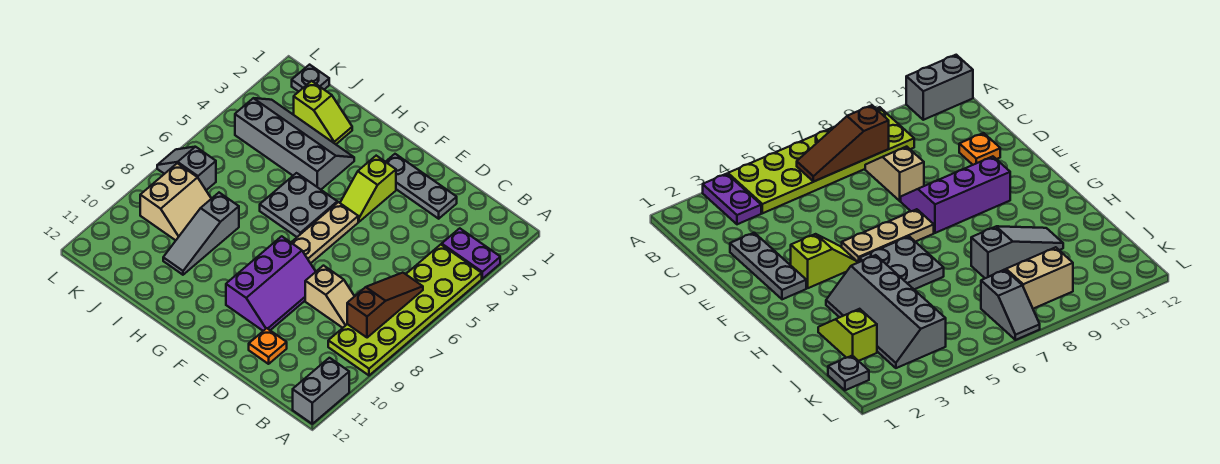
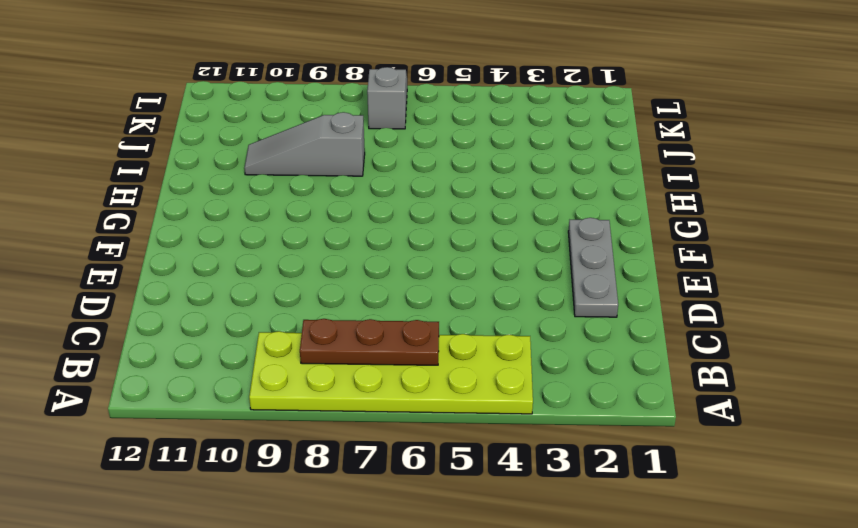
brown plate B6:B8 level 2 -> brown slope B6:B8 level 2 top 8
none -> purple plate A3:B3 level 1
none -> grey brick A11:A12 level 1
none -> tan slope C8:D8 level 1 top D

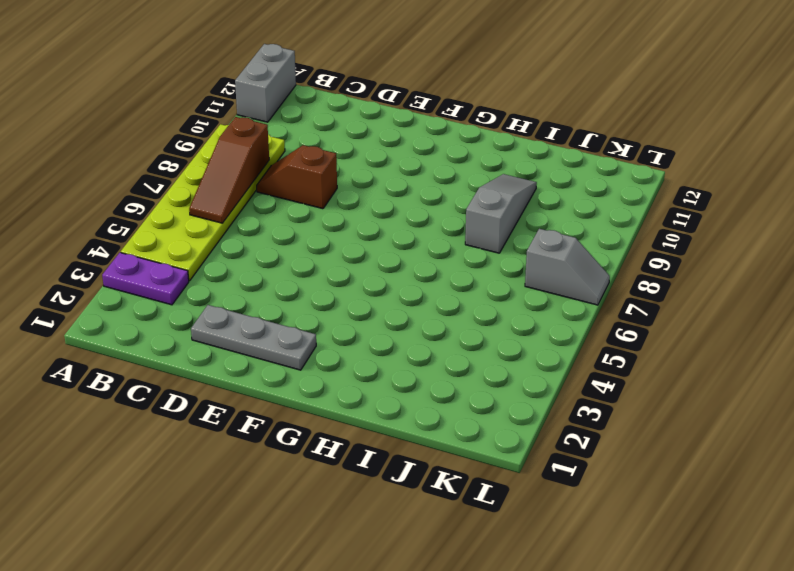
brown slope C8:D8 level 1 top D -> tan slope C8:D8 level 1 top D
none -> orange plate D11 level 1
none -> purple slope E8:F10 level 1 top F
none -> lime slope F3:F4 level 1 top 3

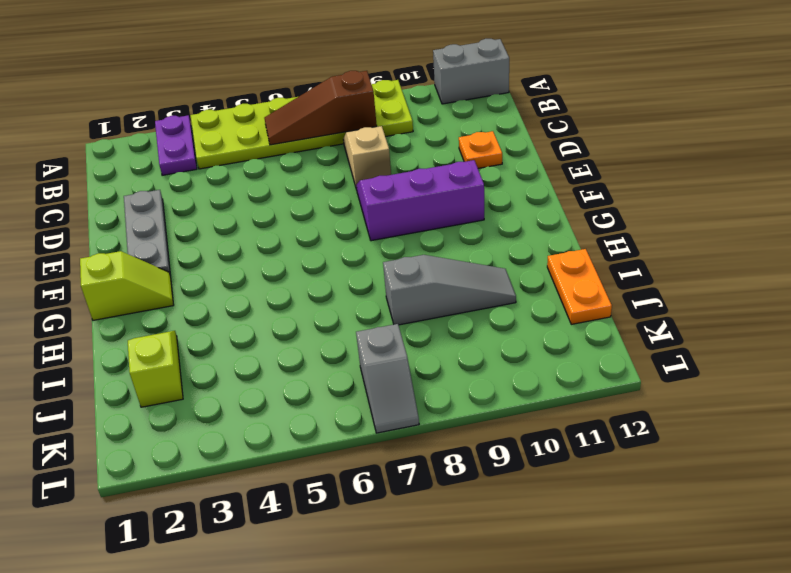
lime slope G1:G2 level 1 top 1 -> lime slope F3:F4 level 1 top 3
orange plate I12:J12 level 1 -> none
none -> tan plate F5:F7 level 1
none -> grey plate G5:H6 level 1
none -> grey slope H3:K4 level 1 top 4

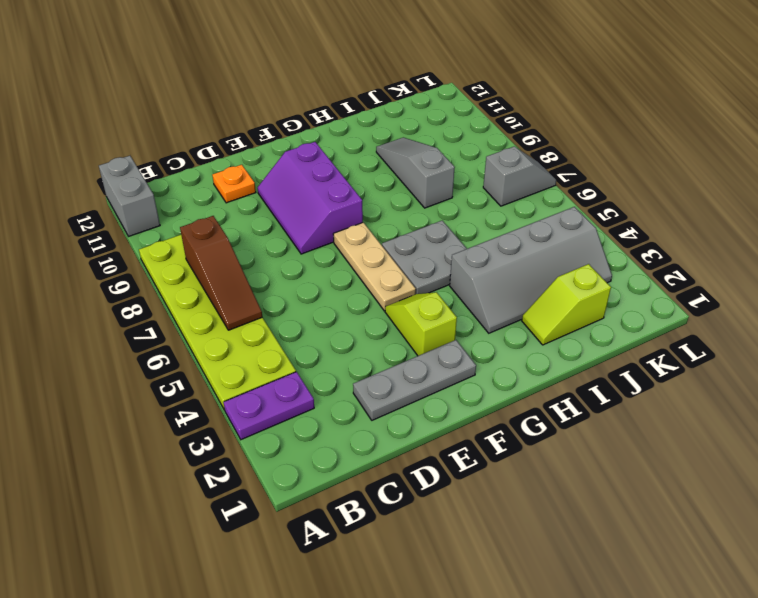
none -> tan slope C8:D8 level 1 top D
none -> tan slope J8:K9 level 1 top K
none -> grey plate K1 level 1

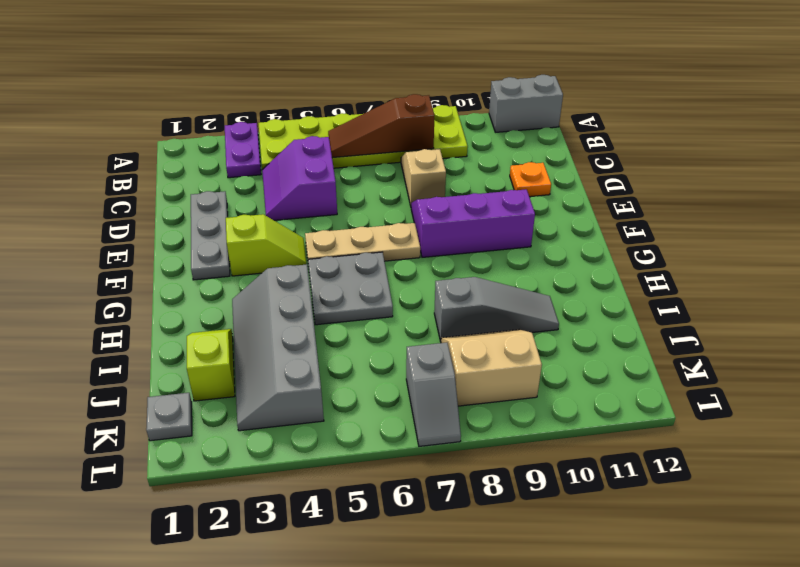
purple slope C4:D5 level 1 top 5 -> none

